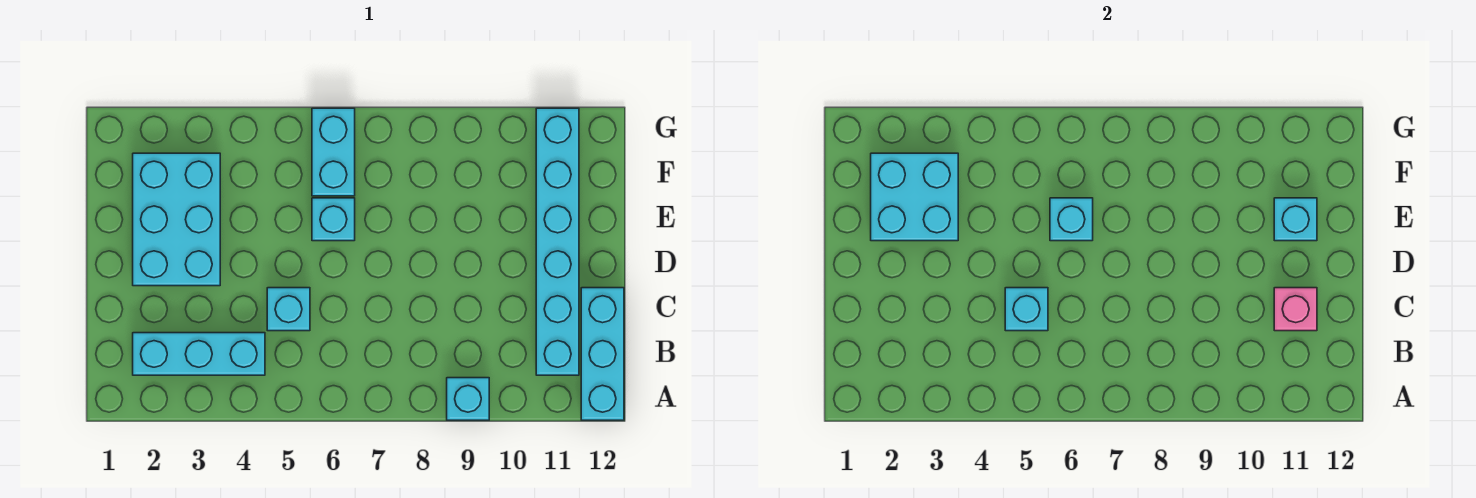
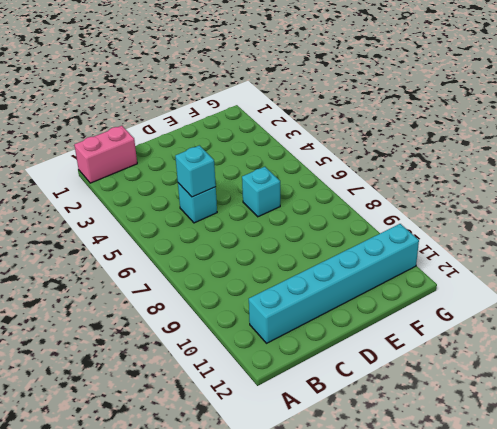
pink brick A1:B1 level 1 -> none
none -> cyan brick A9 level 1
none -> cyan brick A12:C12 level 1
none -> cyan brick B2:B4 level 1

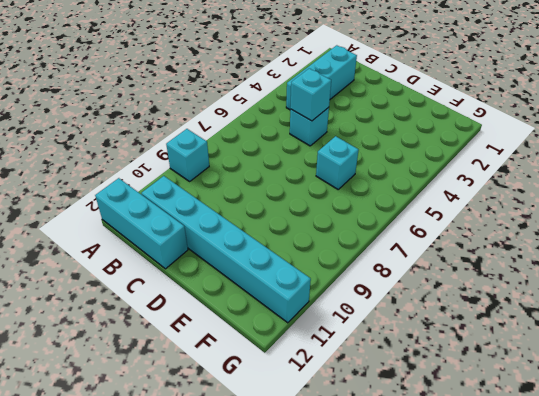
none -> cyan brick D2:F3 level 1
none -> cyan brick F6:G6 level 1
none -> pink brick C11 level 2

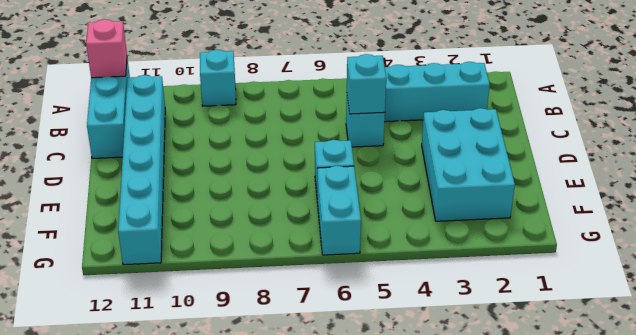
pink brick A12 level 2 -> pink brick C11 level 2
none -> cyan brick E2:F3 level 2
none -> cyan brick E6 level 2
none -> cyan brick E11 level 2

